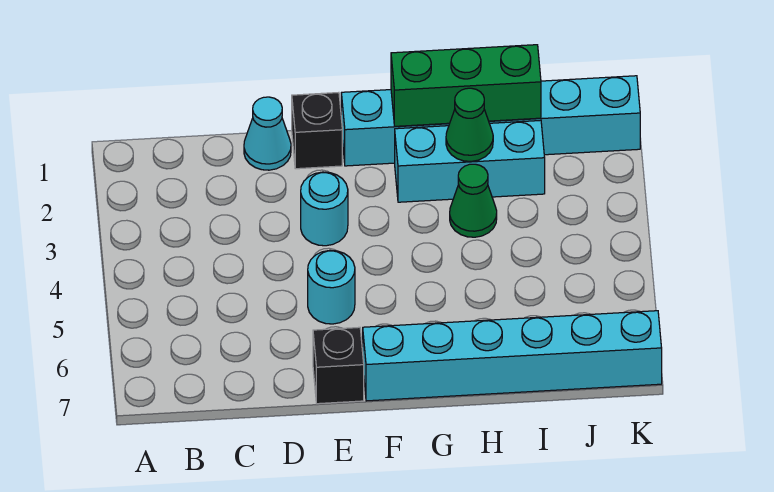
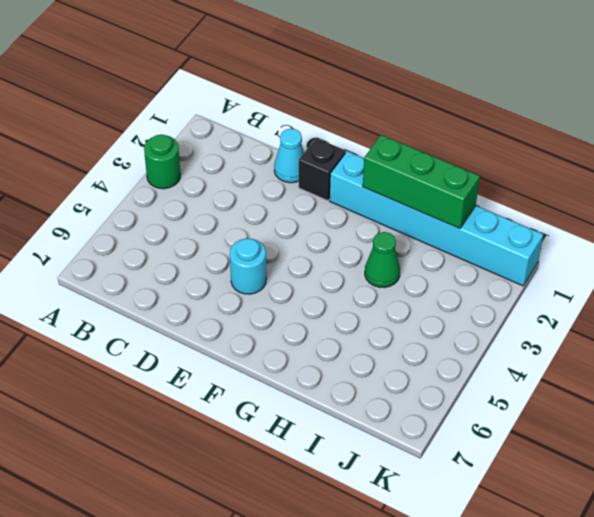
green round brick A3 level 1 -> none
none -> cyan round brick E3 level 1
none -> black brick E7 level 1

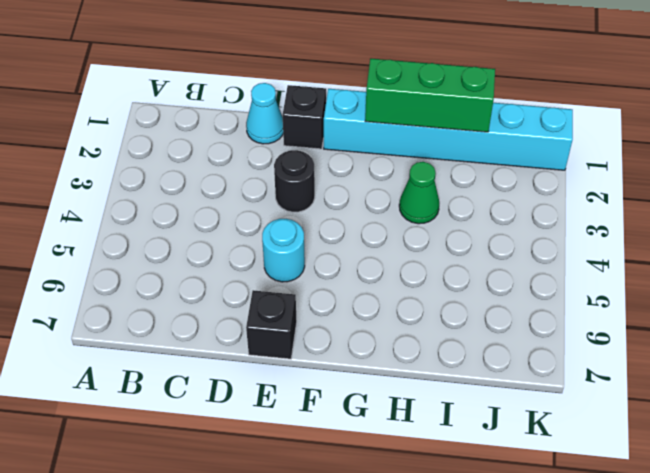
black round brick E3 level 1 -> cyan round brick E3 level 1
none -> cyan brick F7:K7 level 1
none -> cyan brick G2:I2 level 1

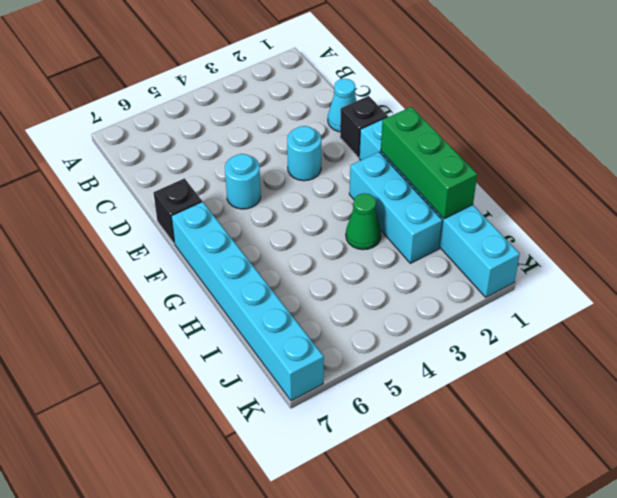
none -> green cone H2 level 2

